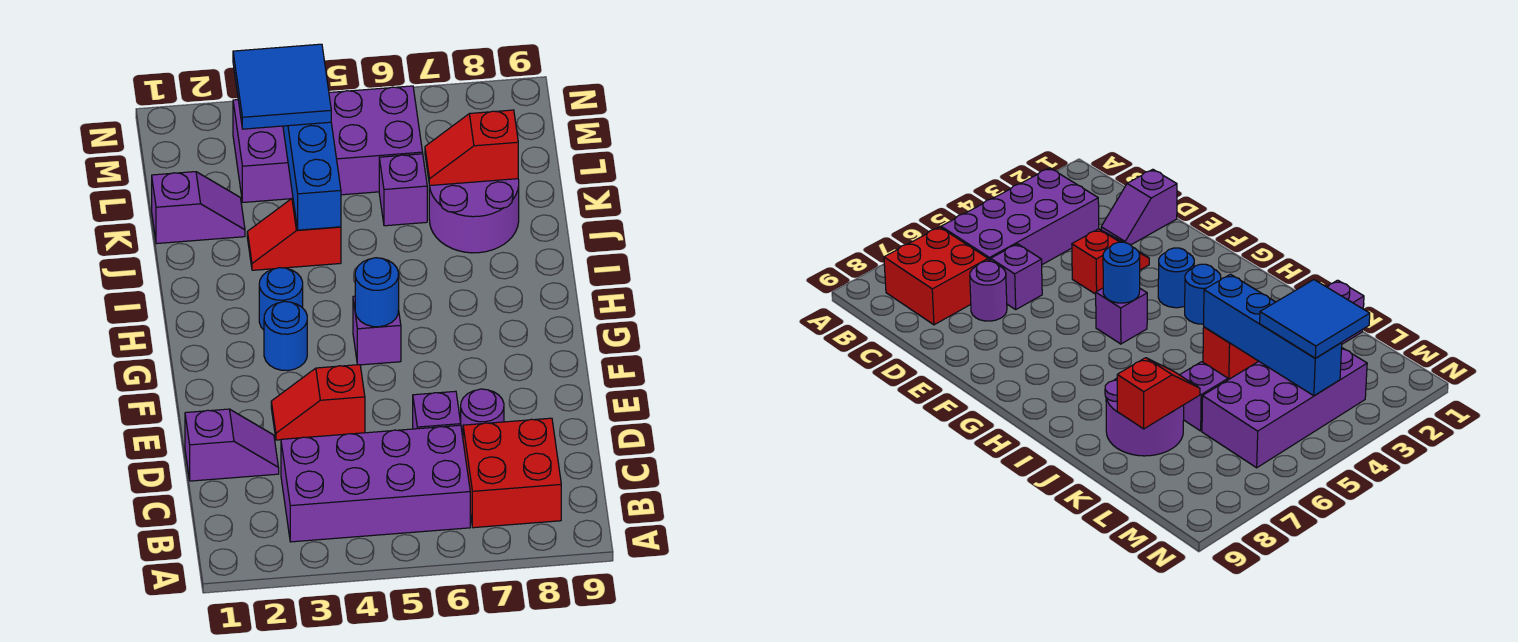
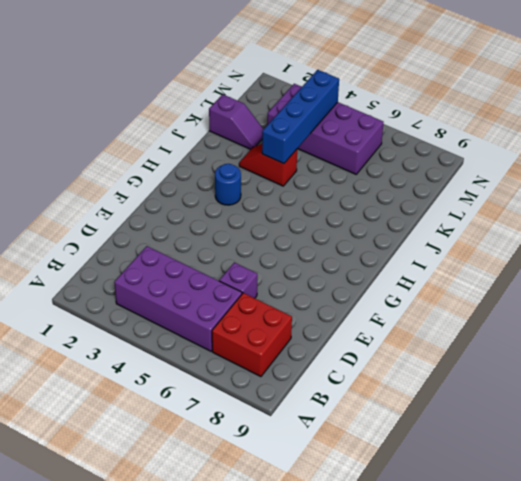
none -> purple slope D1:D2 level 1 top 1
none -> purple round brick D7 level 1
none -> red slope E3:E4 level 1 top 4

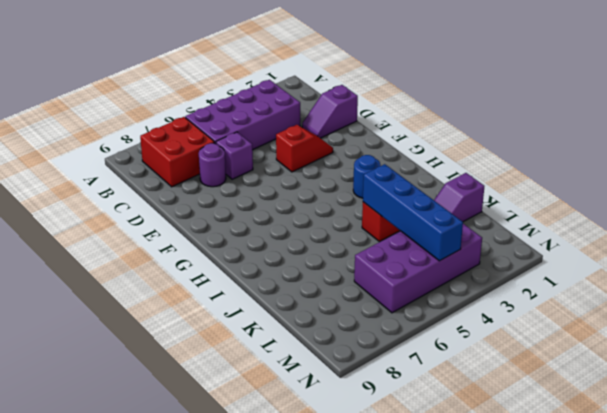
none -> blue round brick G3 level 1
none -> purple brick G5 level 1
none -> purple round brick J7:K8 level 1

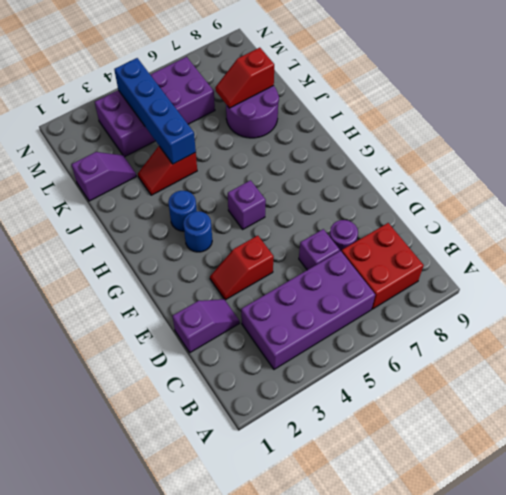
none -> purple brick K6 level 1
none -> blue round brick G5 level 2
none -> blue tile L3:M4 level 3

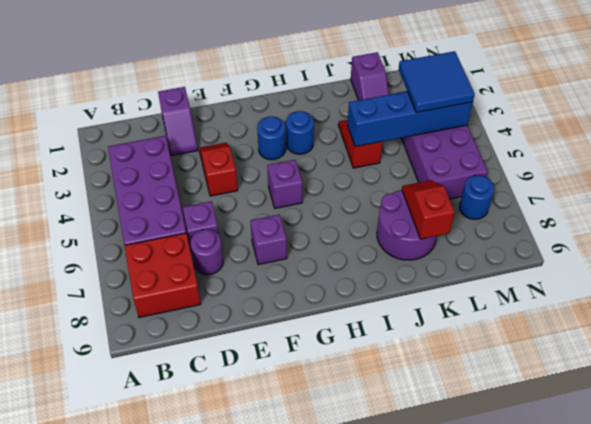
purple brick F7 level 1 -> purple brick K6 level 1
blue round brick M7 level 1 -> blue round brick G5 level 2

